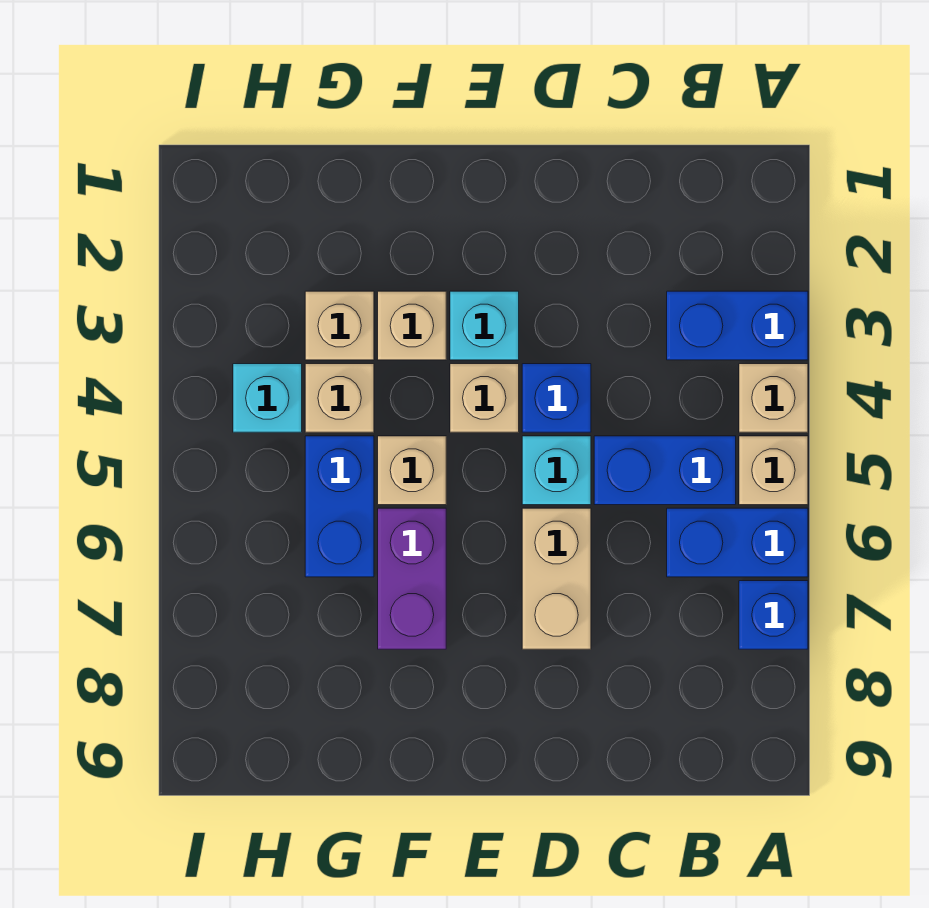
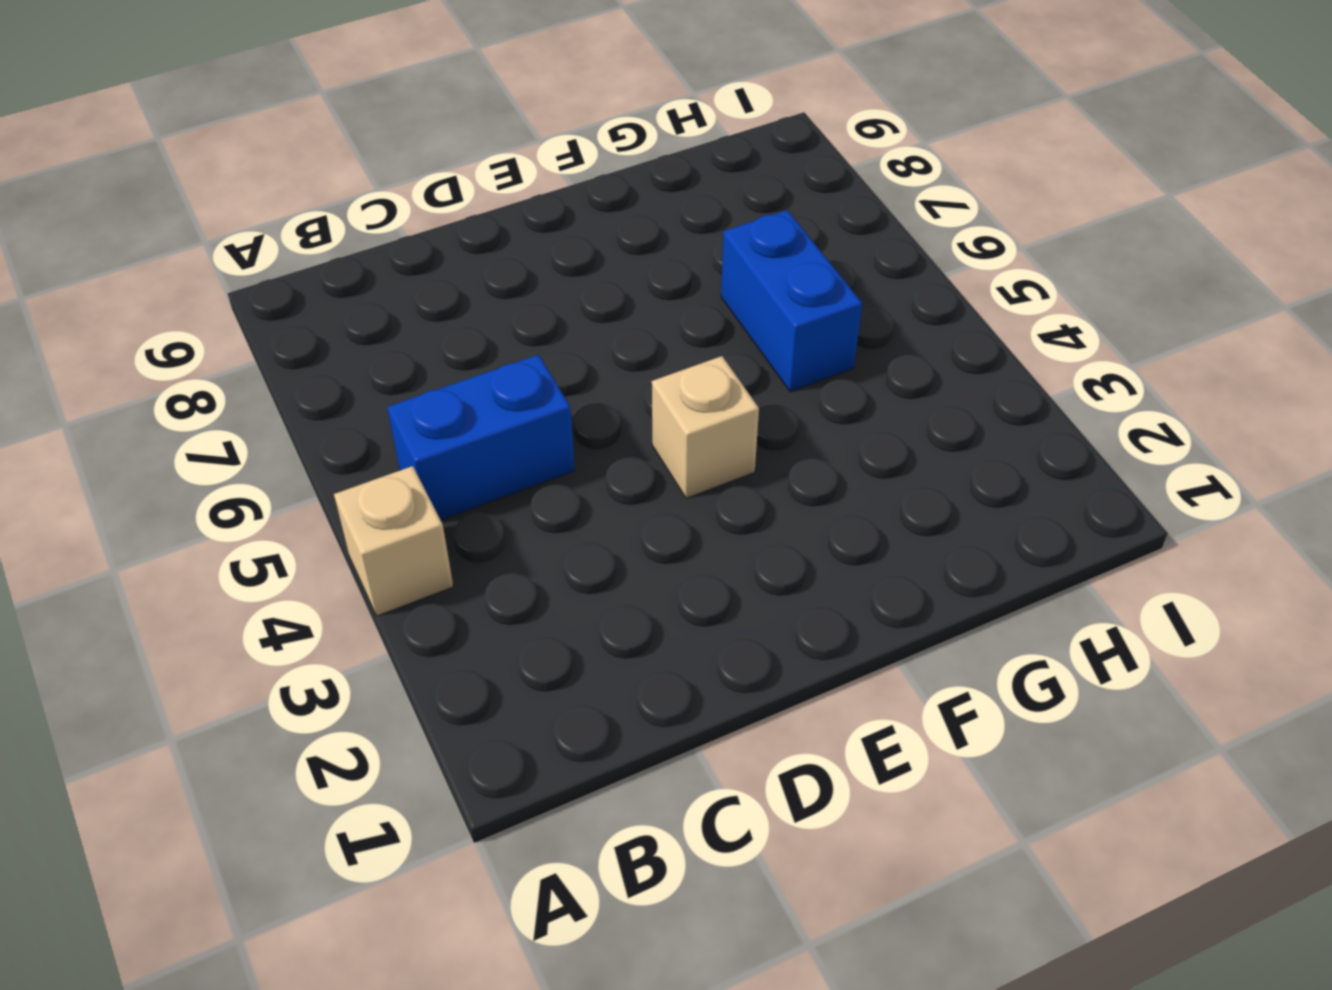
none -> blue brick A3:B3 level 1
none -> tan brick A5 level 1
none -> blue brick A6:B6 level 1

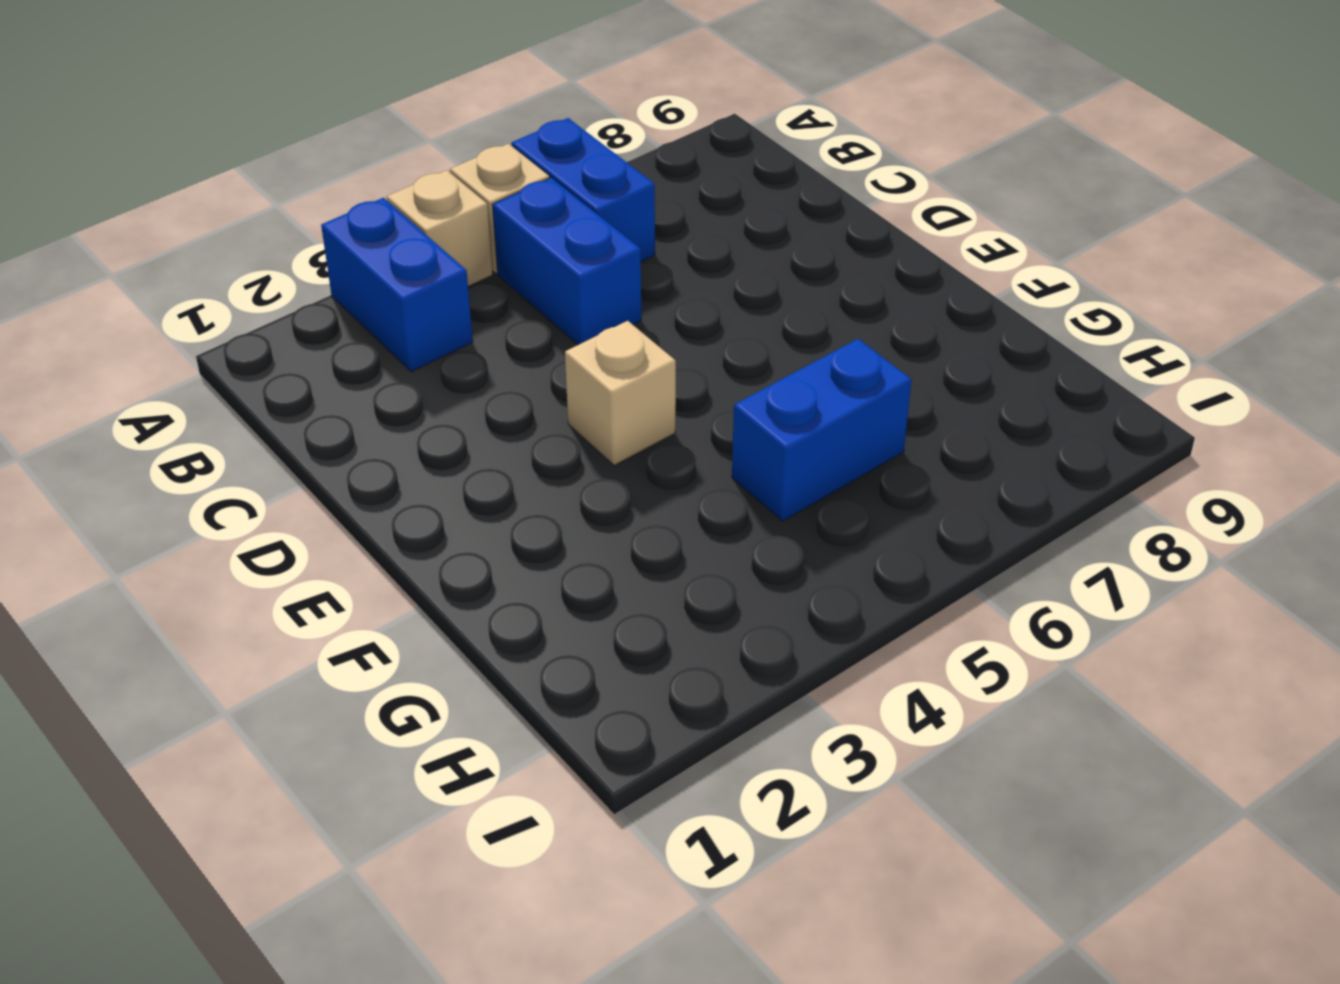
none -> blue brick A7 level 1
none -> blue brick D4 level 1
none -> cyan brick D5 level 1

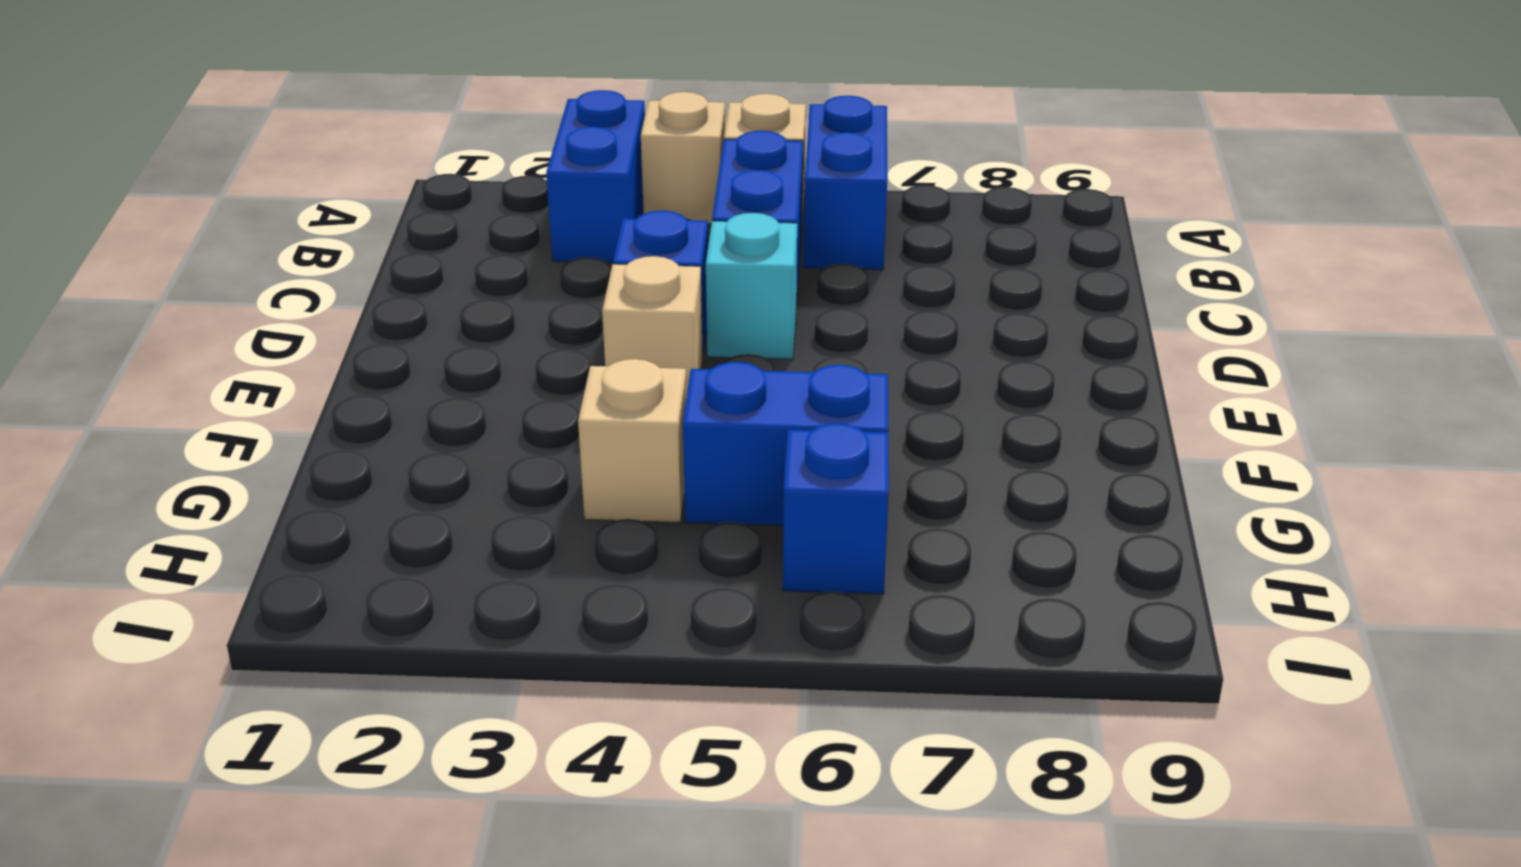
blue brick H6 level 1 -> blue brick A7 level 1
none -> tan brick D6:D7 level 1
none -> cyan brick E3 level 1
none -> tan brick F3 level 1

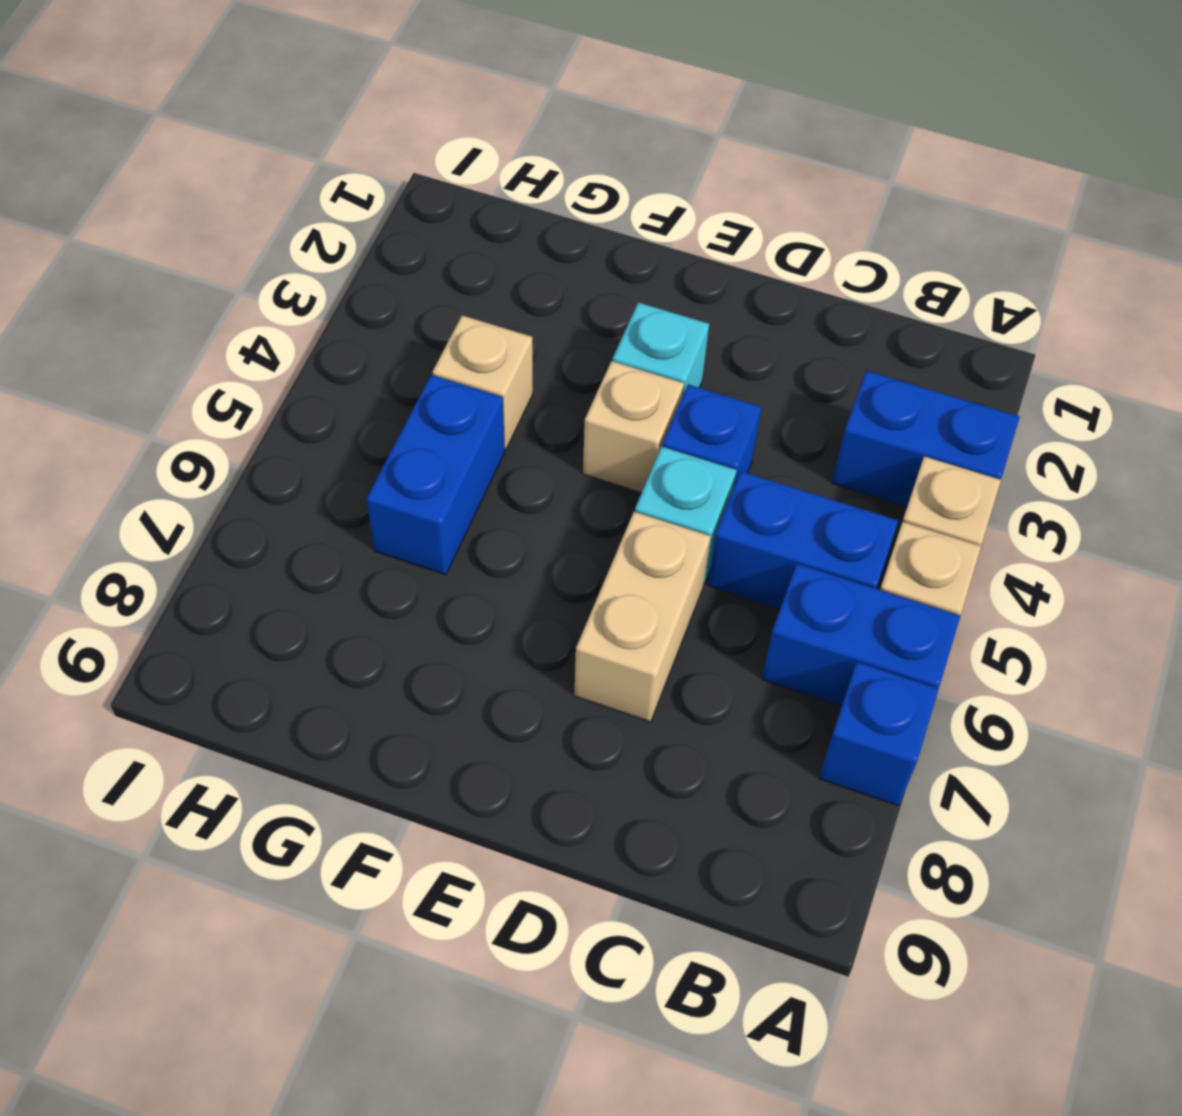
none -> tan brick F3 level 1
none -> tan brick F5 level 1
none -> purple brick F6:F7 level 1

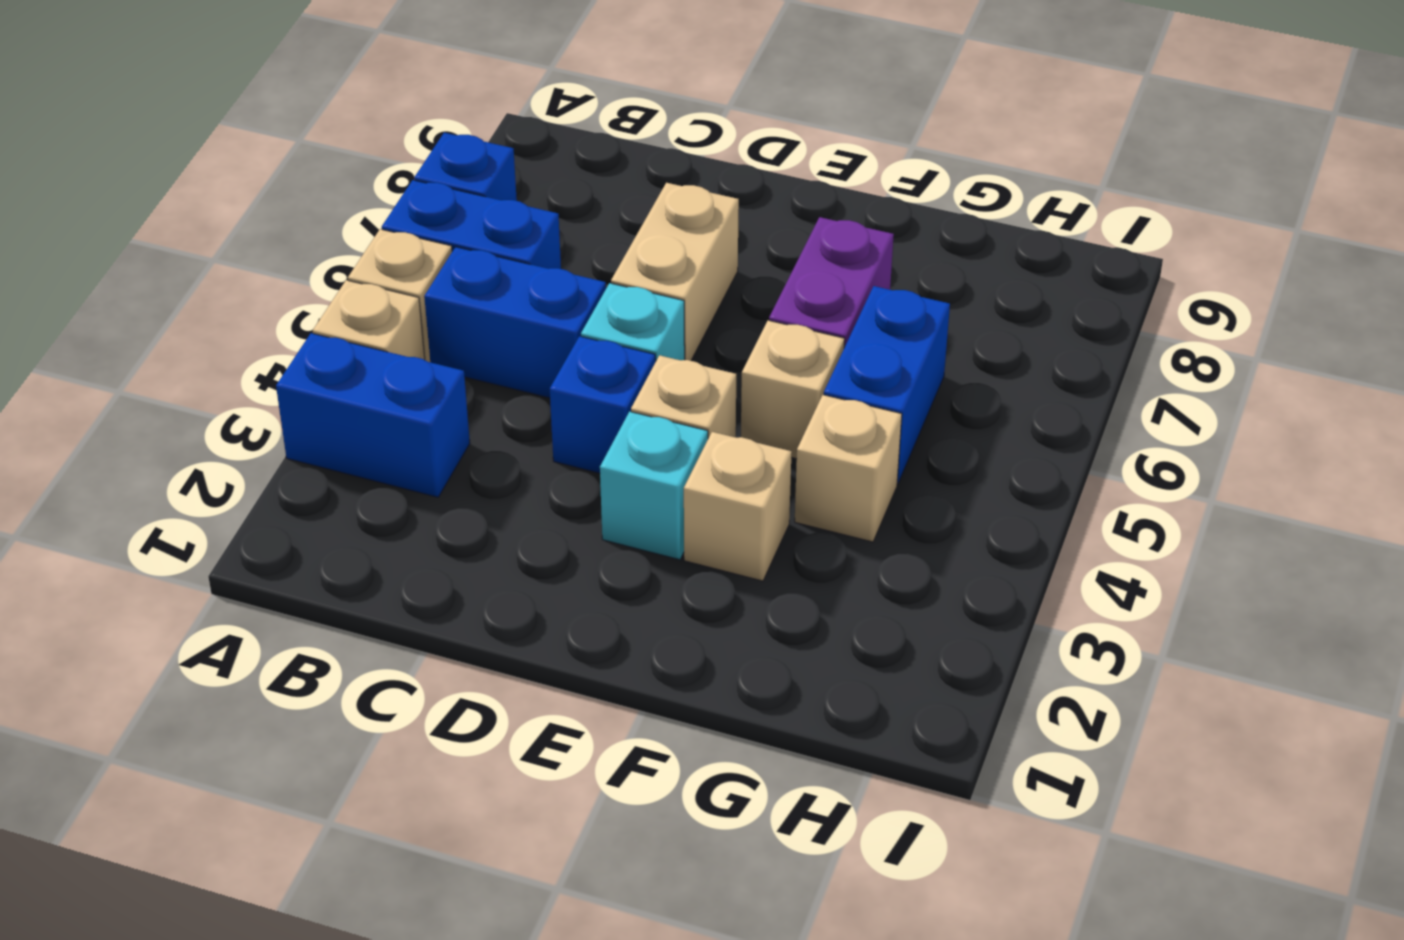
none -> tan brick G3 level 1
none -> cyan brick H4 level 1

